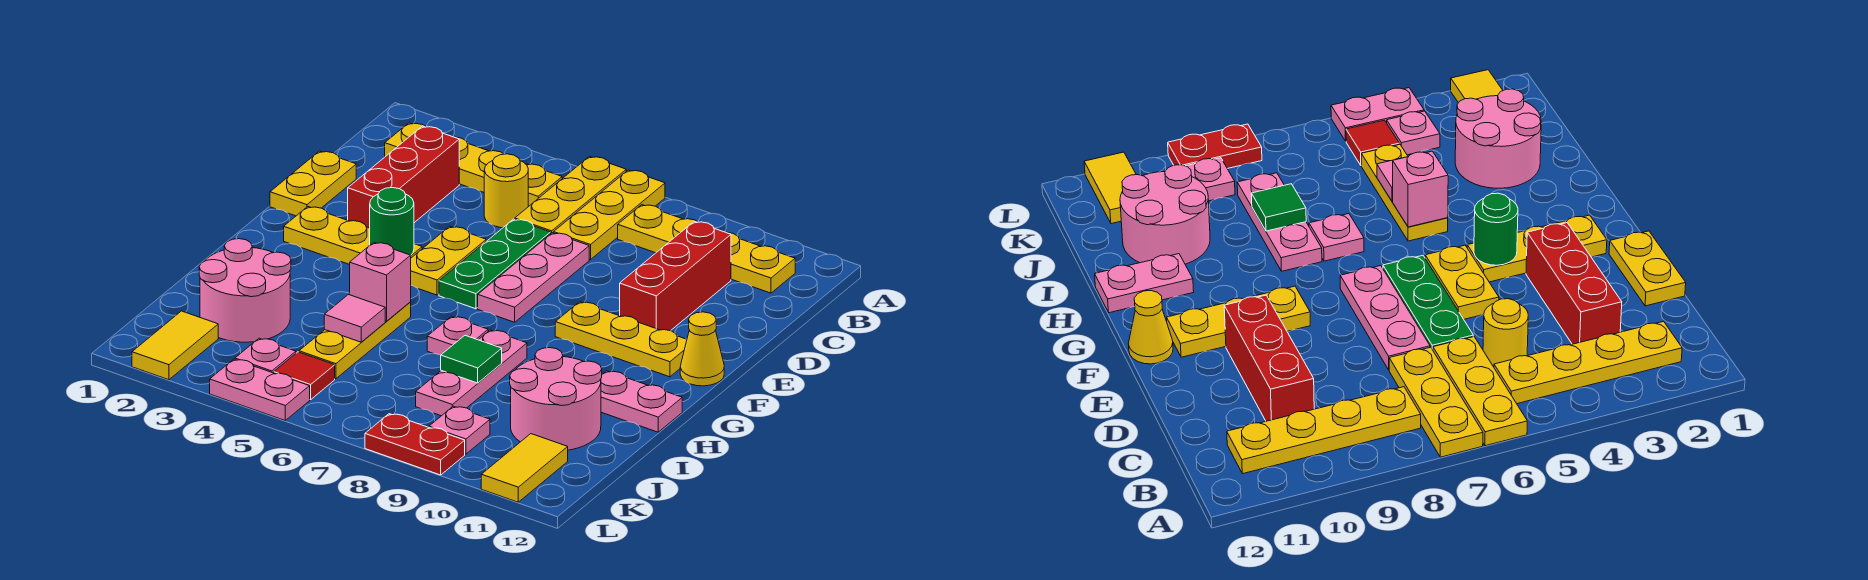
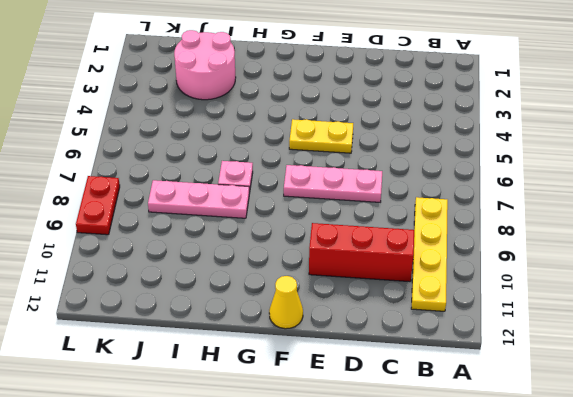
none -> yellow plate A6:C6 level 1
none -> yellow plate A7:C7 level 1
none -> yellow plate B2:B5 level 1
none -> red brick C3:E3 level 1

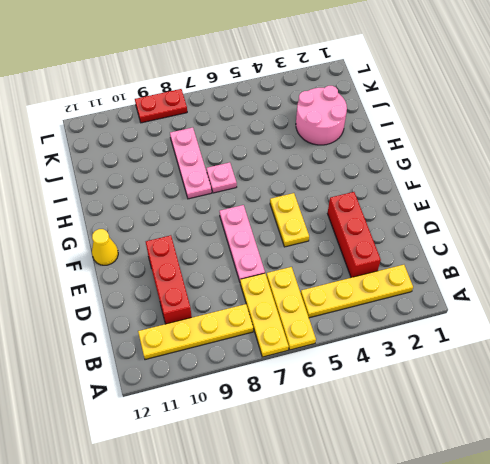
none -> yellow round brick C5 level 1
none -> yellow plate D1:E1 level 1
none -> green plate D6:F6 level 1
none -> yellow plate F2:F4 level 1

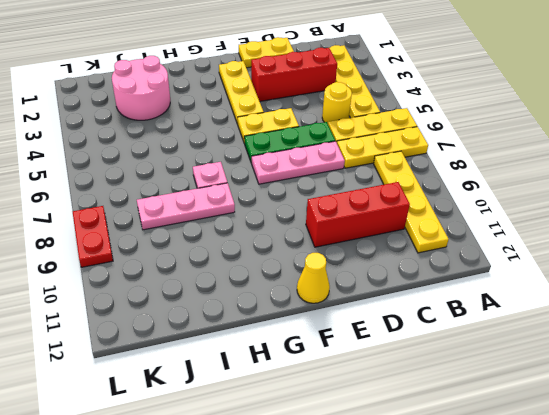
none -> yellow plate F9:F11 level 1
none -> yellow plate H5:J5 level 1
none -> pink plate H11:H12 level 1
none -> pink round brick I10:J11 level 1

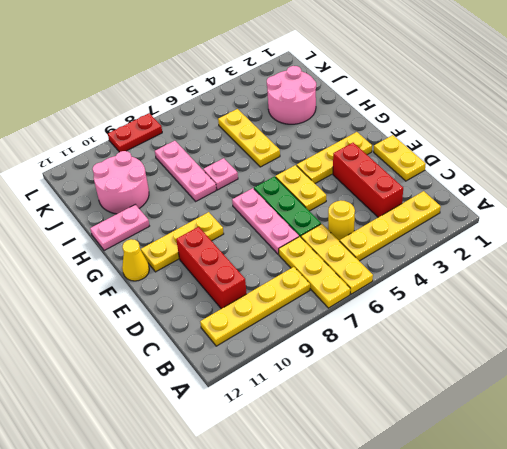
none -> yellow tile K2:L2 level 1
none -> pink plate K4 level 1
none -> red tile K5 level 1
none -> pink plate K9 level 1

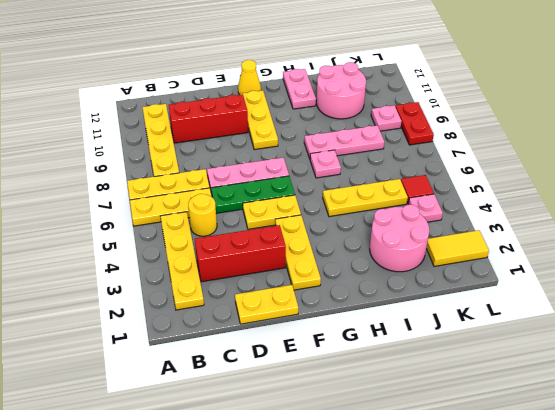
none -> yellow tile K11:L11 level 1
none -> pink plate L4:L5 level 1
none -> green round brick F4 level 2
none -> pink brick H5 level 2

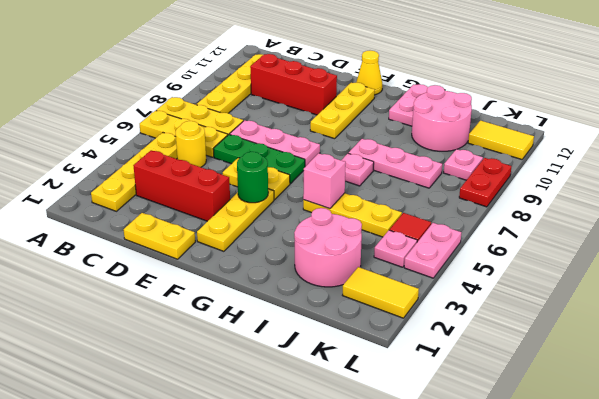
none -> pink tile I5 level 2
none -> green tile I8 level 2

